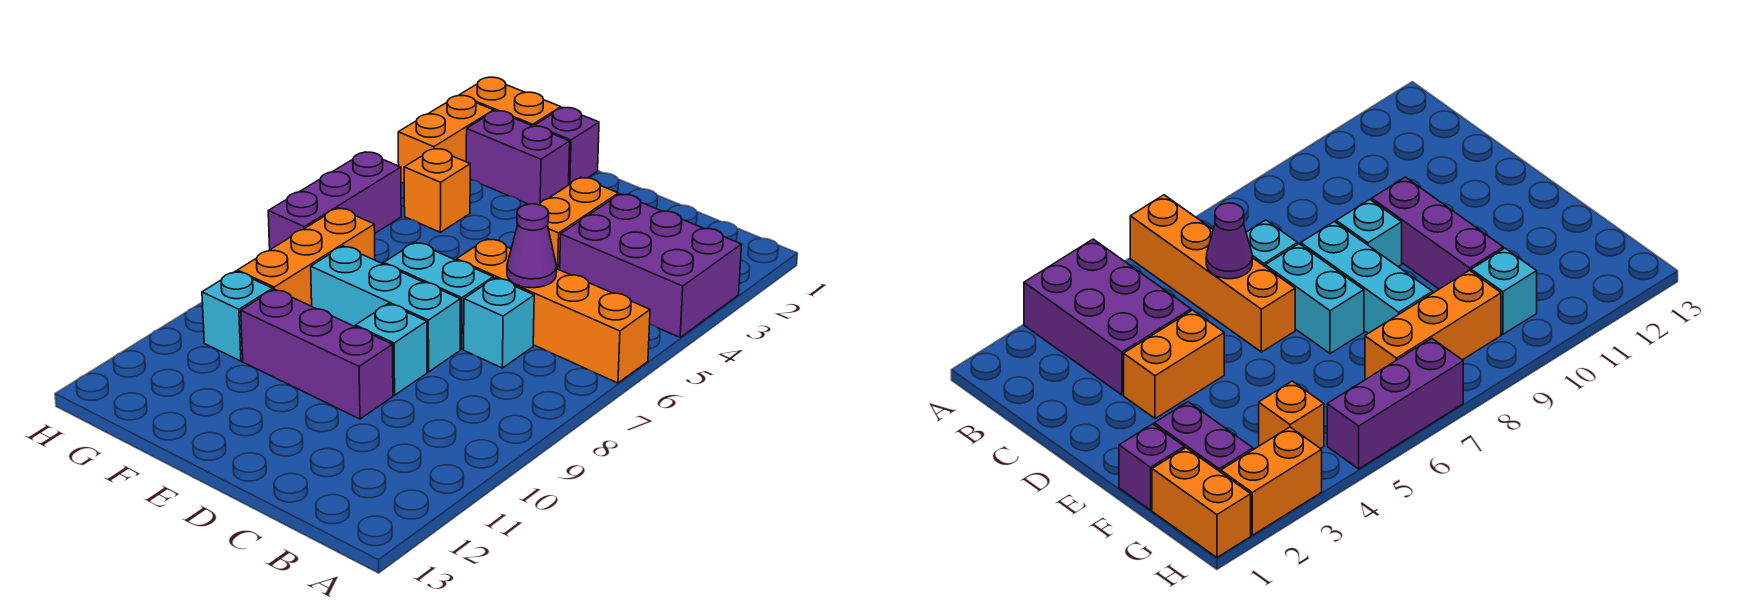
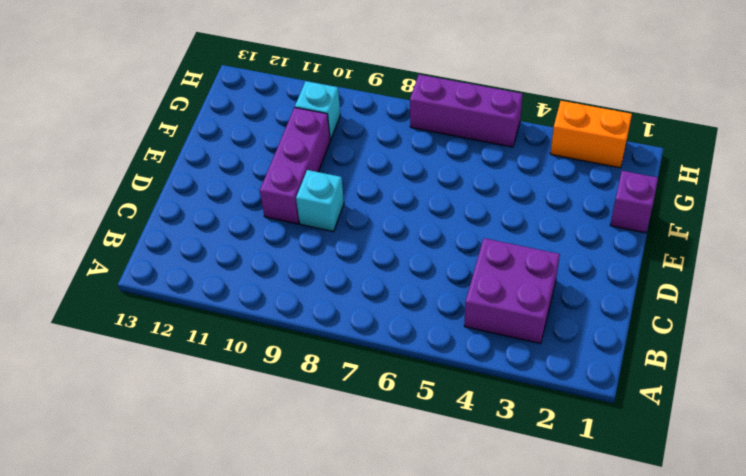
purple brick B3:C4 level 1 -> purple brick A3:C4 level 1
none -> orange brick A6:D6 level 1
none -> cyan brick C7 level 1
none -> orange brick D3:D4 level 1

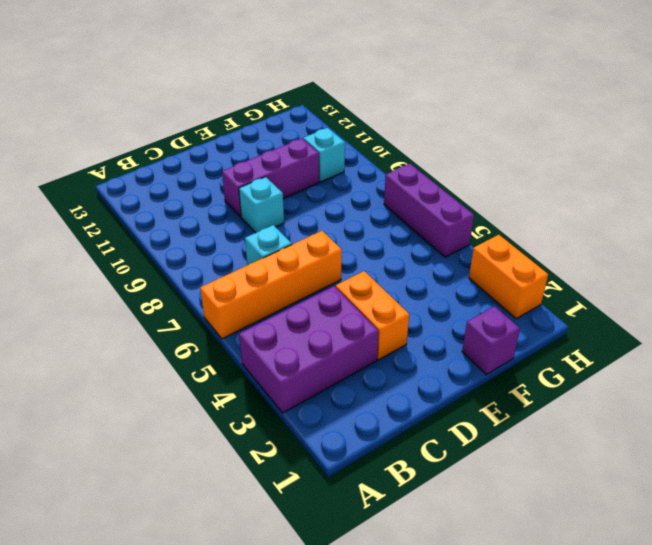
none -> cyan brick D7:E7 level 1
none -> cyan brick D8:F8 level 1
none -> purple brick F2:G2 level 1

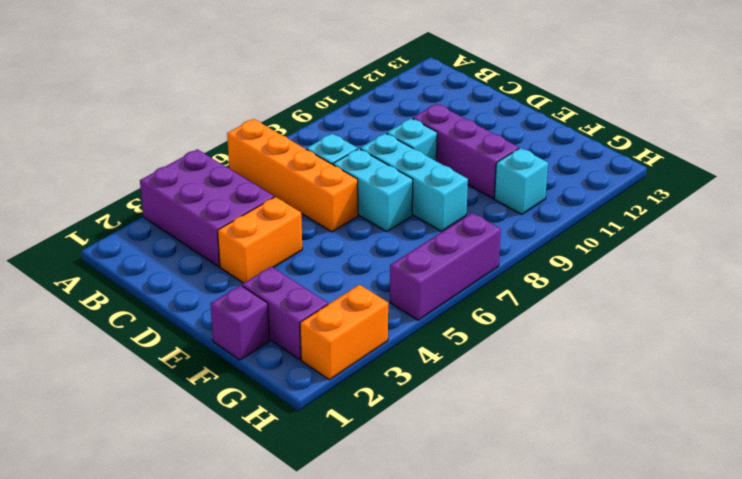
none -> orange brick G1:H1 level 1
none -> orange brick G4 level 1
none -> orange brick G7:G9 level 1

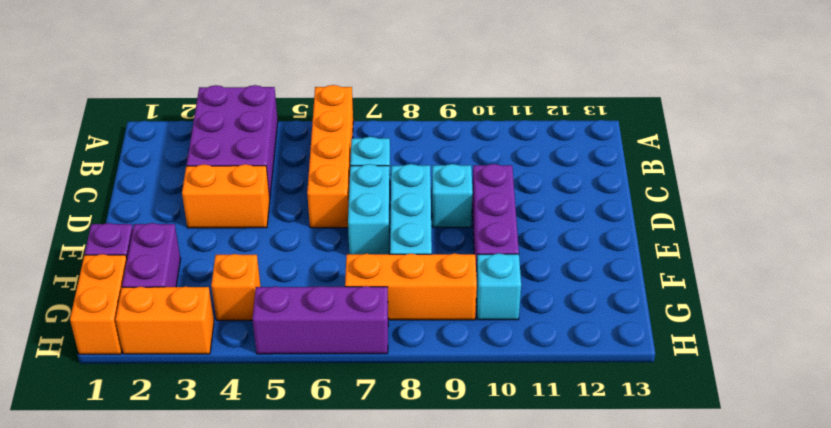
none -> purple cone C6 level 2

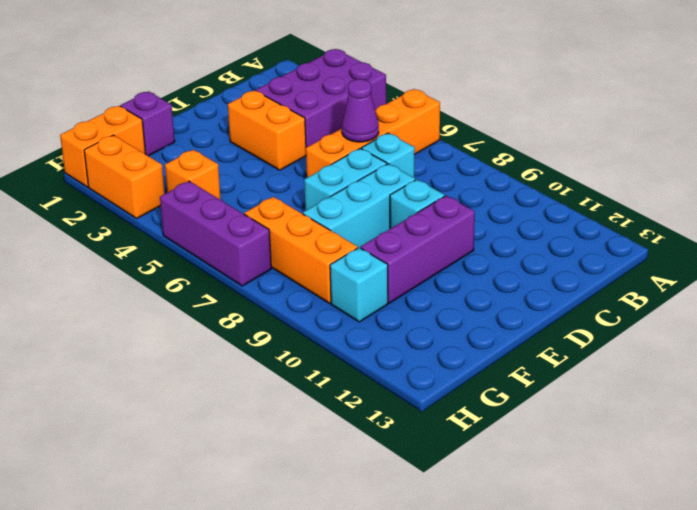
none -> purple brick F2:G2 level 1

